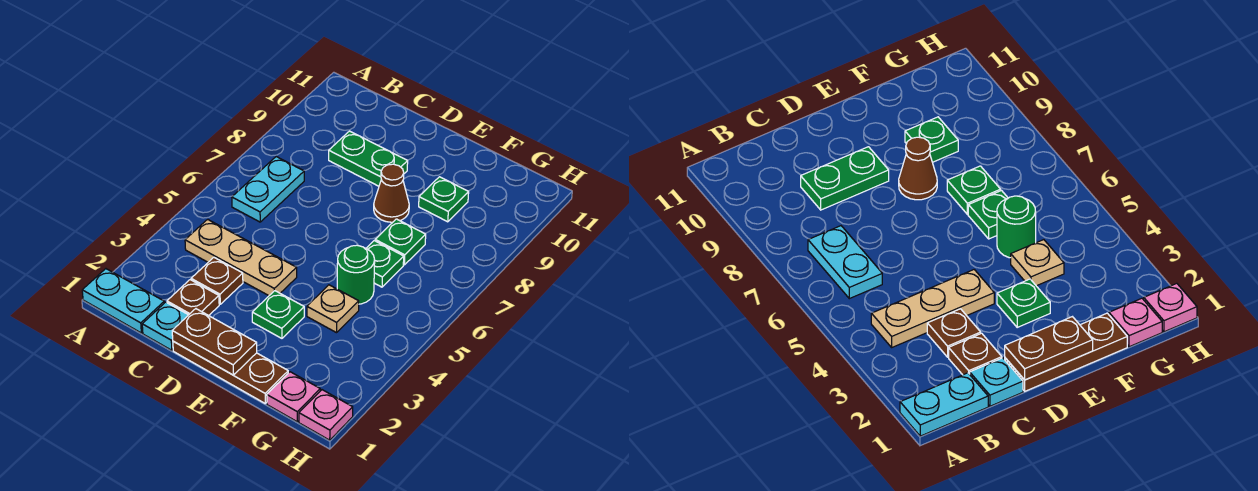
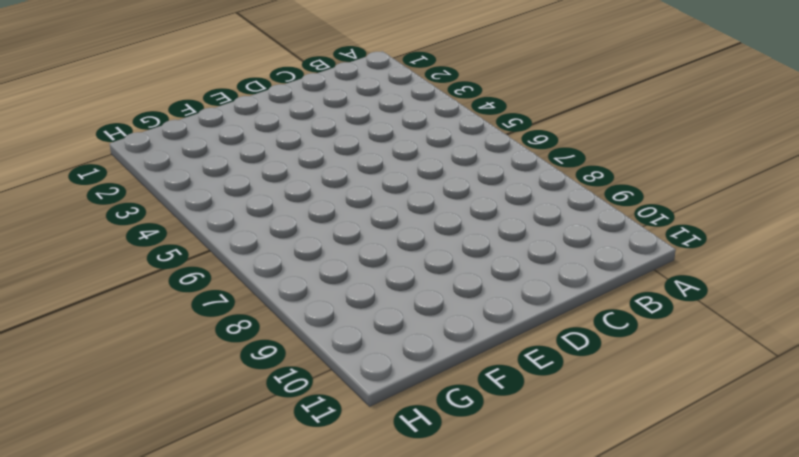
none -> cyan plate A1:B1 level 1
none -> tan plate B4:D4 level 1
none -> cyan plate B6:B7 level 1

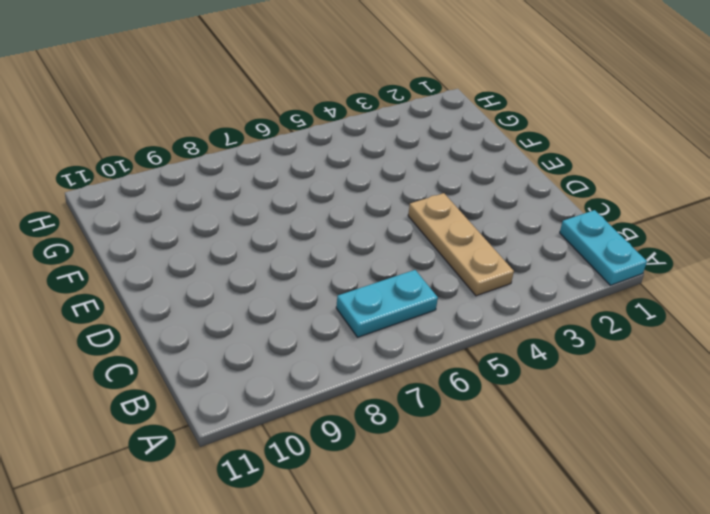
none -> cyan plate C1 level 1
none -> brown plate C2 level 1
none -> brown plate C3 level 1

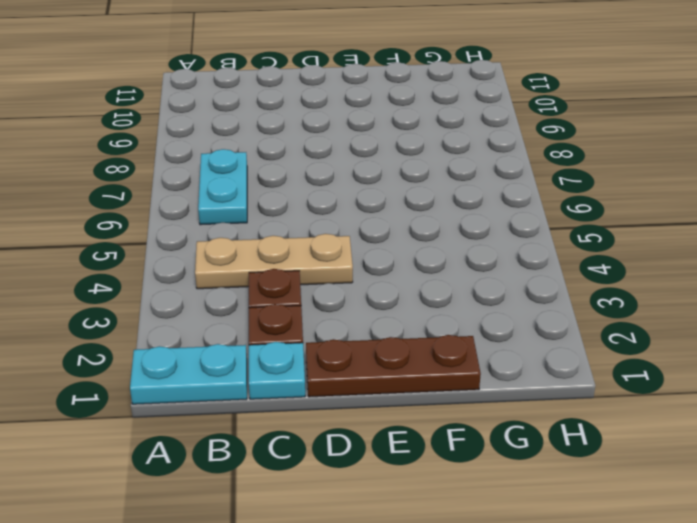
none -> green plate C9:D9 level 1
none -> green plate E3 level 1
none -> brown cone E8 level 1

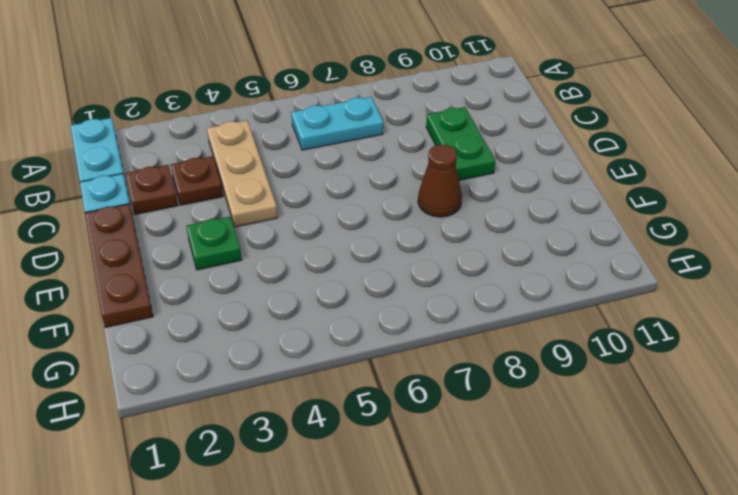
none -> tan plate F4 level 1
none -> green round brick F5 level 1
none -> green plate F6 level 1

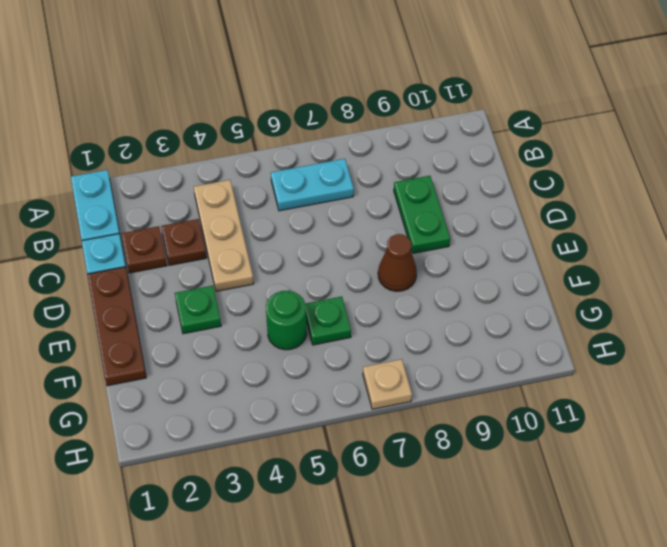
tan plate H7 level 1 -> tan plate F4 level 1
none -> green plate F7 level 1
none -> green plate F9 level 1
none -> pink plate G1 level 1

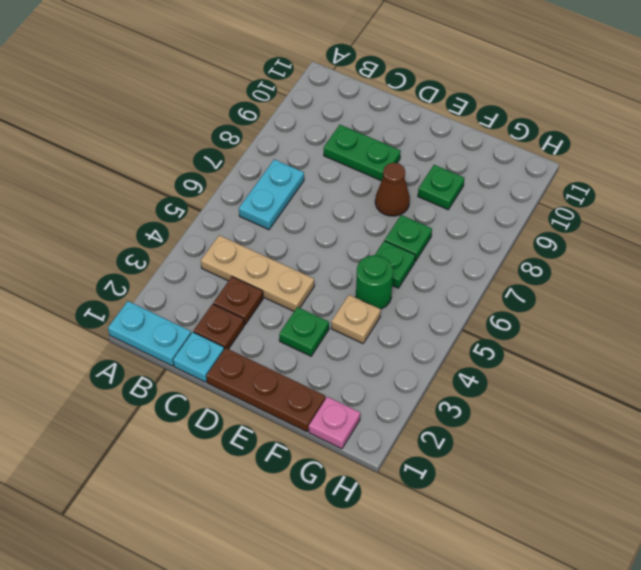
none -> pink plate H1 level 1
none -> brown plate D1:E1 level 2

